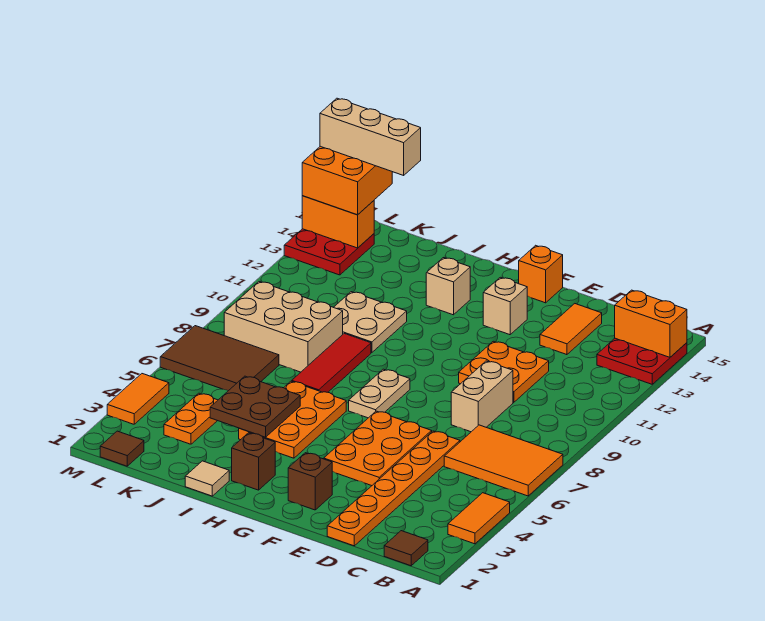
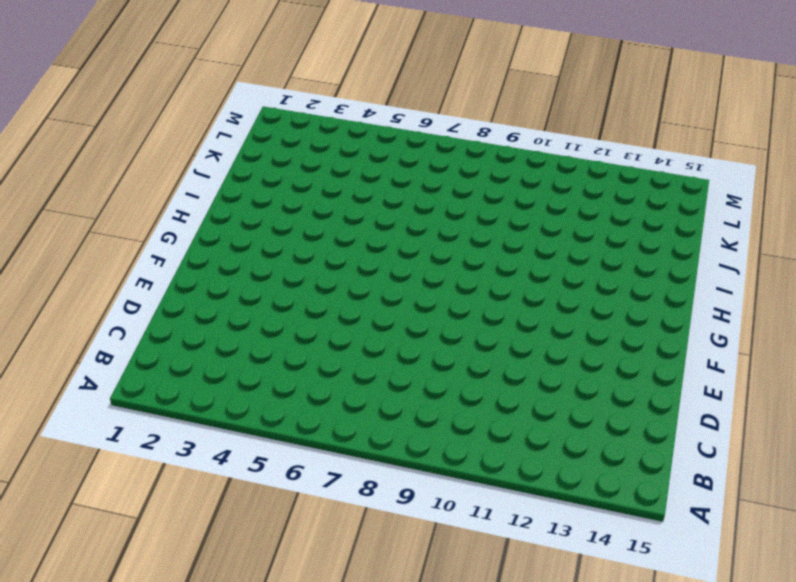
none -> orange tile A3:A4 level 1
none -> orange tile A6:C7 level 1
none -> red plate A13:B14 level 1
none -> brown tile B1 level 1

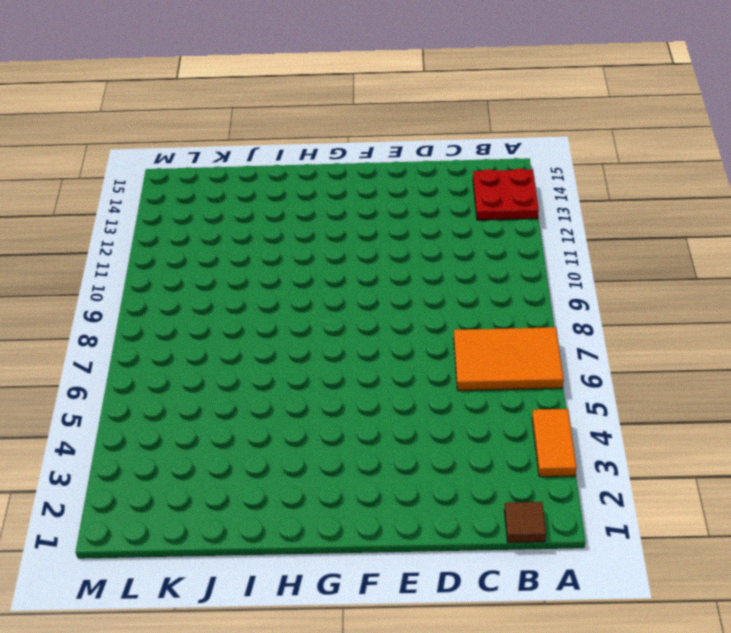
none -> orange plate D1:D6 level 1
none -> tan brick D8:D9 level 1
none -> orange plate D10:E11 level 1
none -> orange tile D13:D14 level 1

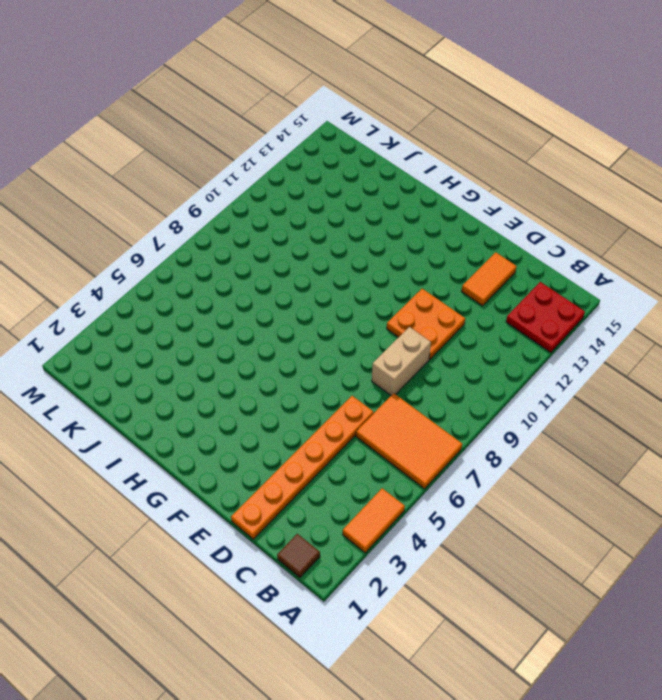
none -> orange plate E4:F6 level 1
none -> brown brick F2 level 1
none -> tan brick F13 level 1
none -> orange brick F15 level 1

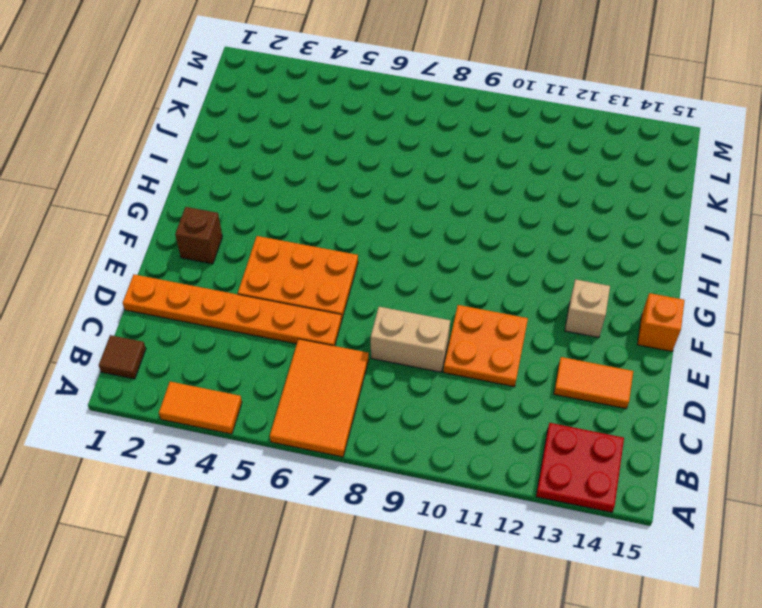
none -> tan plate G7:G8 level 1
none -> brown brick H2 level 1
none -> orange plate H4:I6 level 1
none -> tan brick H13 level 1

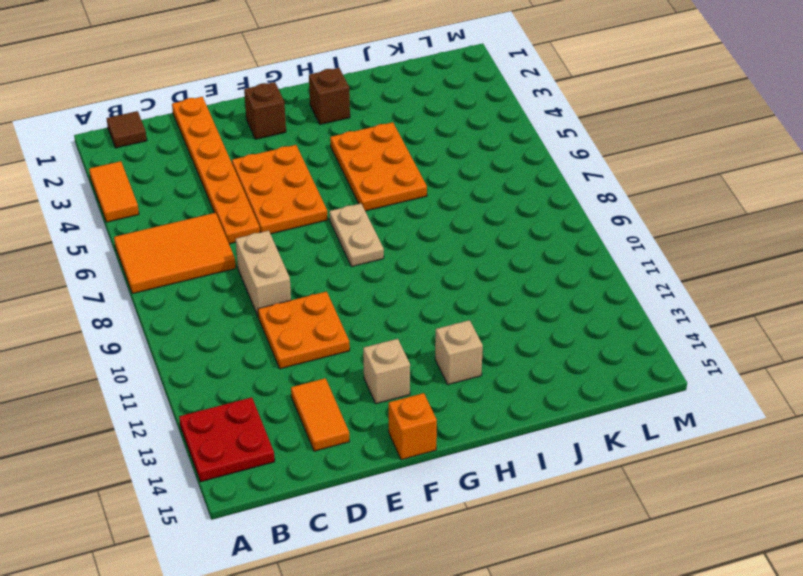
none -> tan tile I1 level 1
none -> red tile I7:I9 level 1
none -> tan plate I10:J11 level 1
none -> tan brick J8:L9 level 1

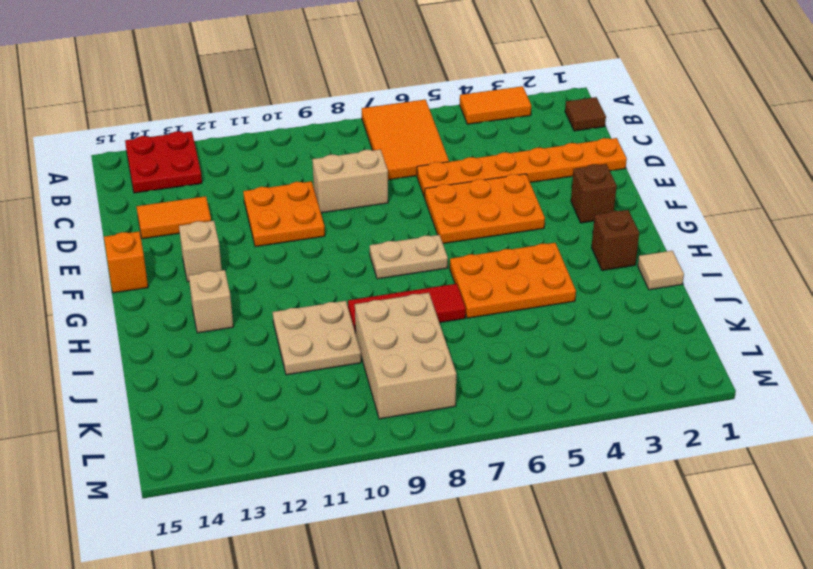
none -> orange plate K3:K4 level 1
none -> brown tile K6:M7 level 1
none -> brown tile L1 level 1
none -> red plate L13:M14 level 1

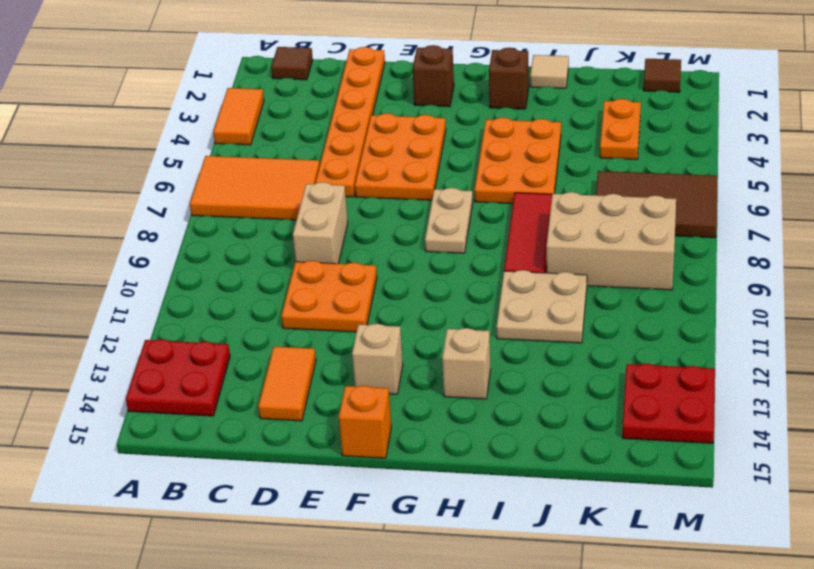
none -> orange tile M3:M4 level 1
none -> orange brick A14:B14 level 2
none -> brown plate I4:J5 level 2
none -> orange brick L14:M14 level 2

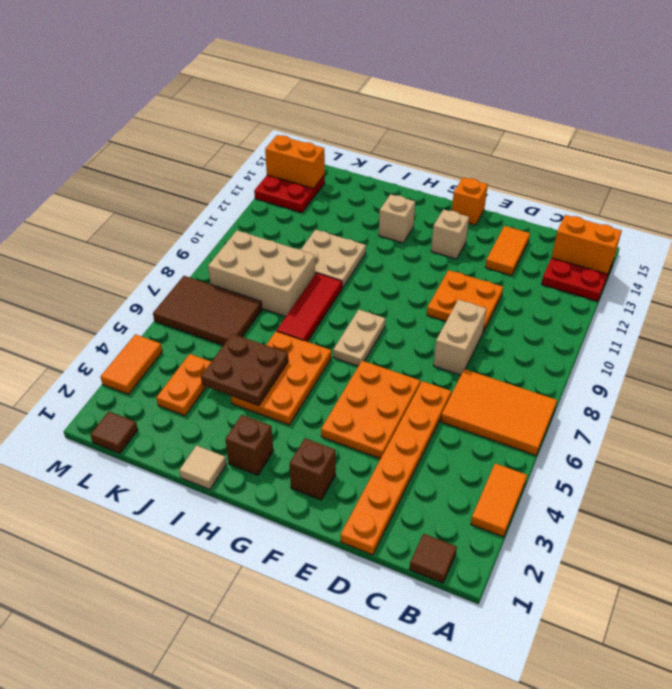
none -> orange brick L14:M15 level 3
none -> tan brick K15:M15 level 4

